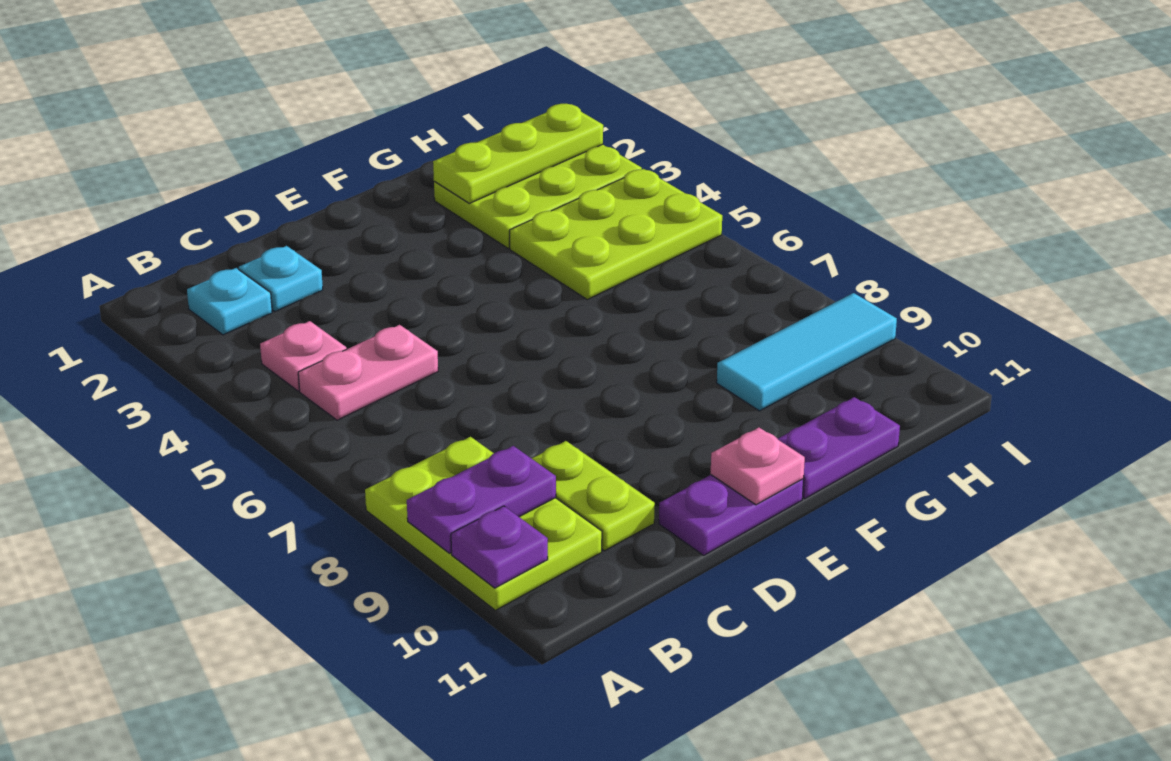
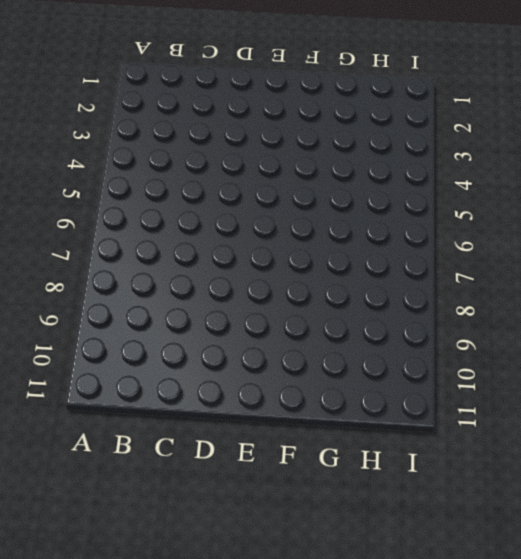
none -> lime plate A8:B10 level 1
none -> cyan plate B2 level 1
none -> pink plate B4 level 1

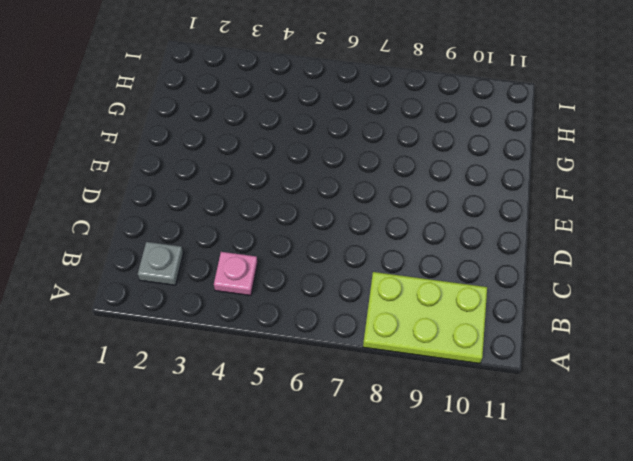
grey plate B2 level 1 -> cyan plate B2 level 1
none -> pink plate B5:C5 level 1
none -> cyan plate C2 level 1
none -> lime plate C9:C10 level 1

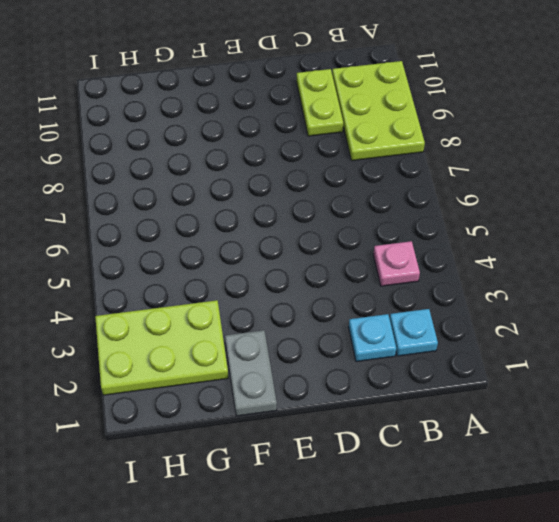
grey plate F1:F2 level 1 -> none
none -> pink plate B5:C5 level 1
none -> purple plate D11:E11 level 1
none -> purple plate F11:G11 level 1

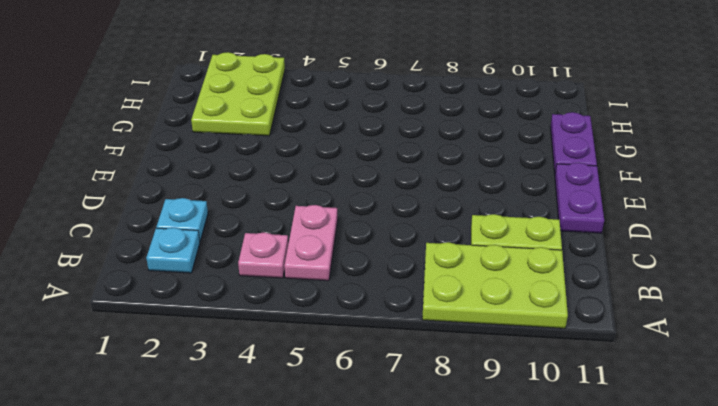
none -> lime plate G4:I5 level 1
none -> cyan tile G9:I9 level 1
none -> purple plate A9:B9 level 2

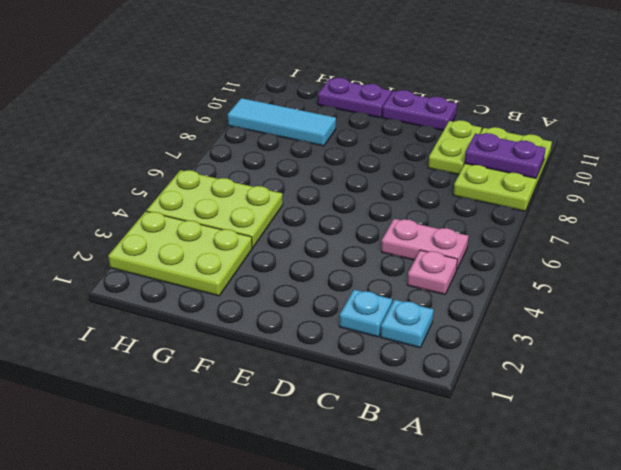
none -> purple plate A10 level 2
none -> pink plate E11 level 2
none -> lime plate G2:I2 level 2

